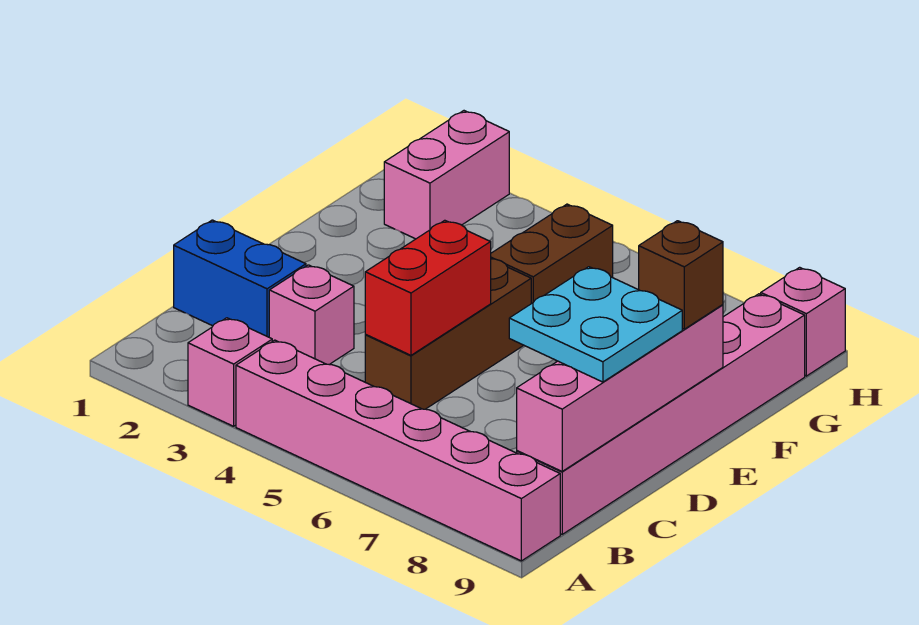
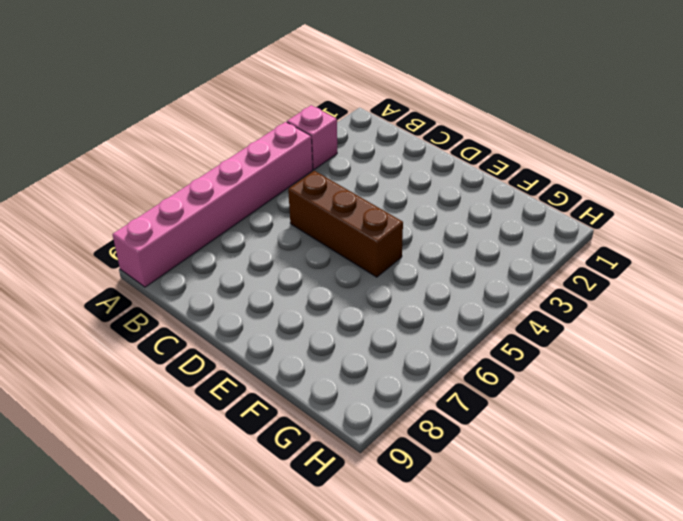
none -> pink brick B9:G9 level 1
none -> blue brick C1:C2 level 1
none -> pink brick C3 level 1

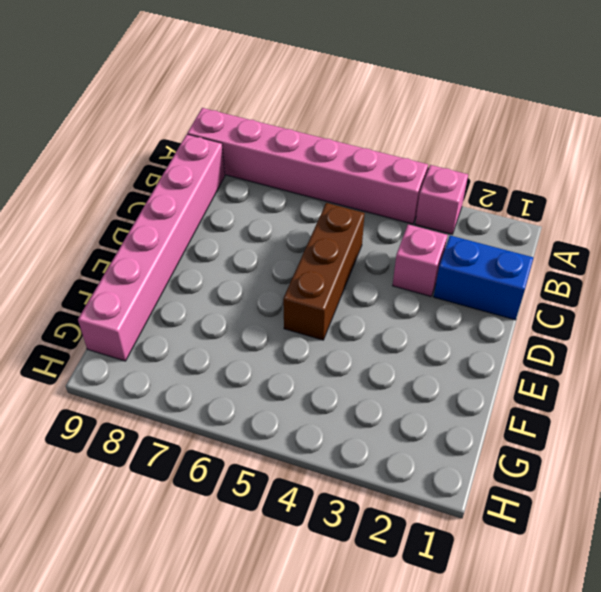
none -> brown brick F5:G5 level 1
none -> pink brick G2:H2 level 1
none -> pink brick H9 level 1

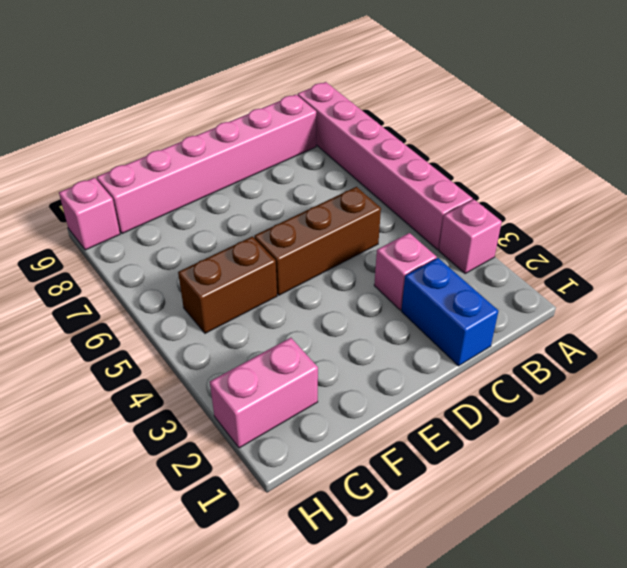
none -> pink brick B9:E9 level 2
none -> red brick C5:D5 level 2
none -> cyan plate C8:D9 level 3

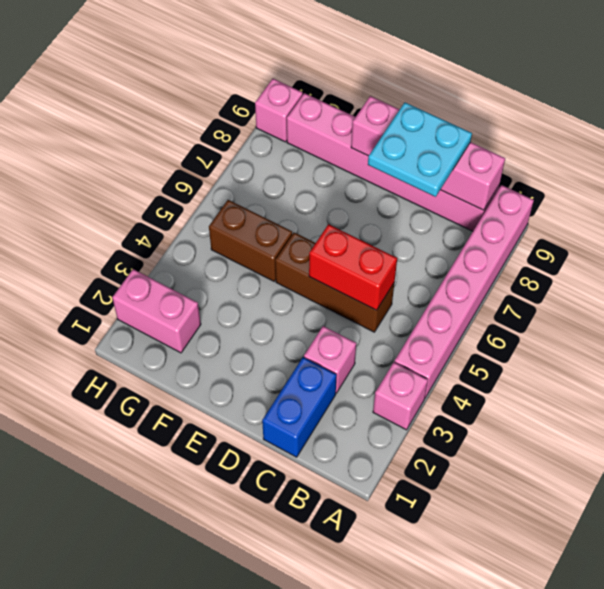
none -> brown brick E9 level 3

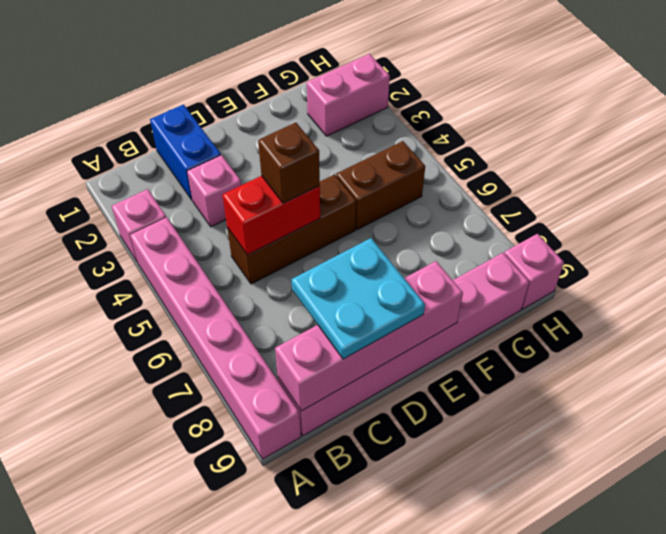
brown brick D5 level 3 -> brown brick E9 level 3

